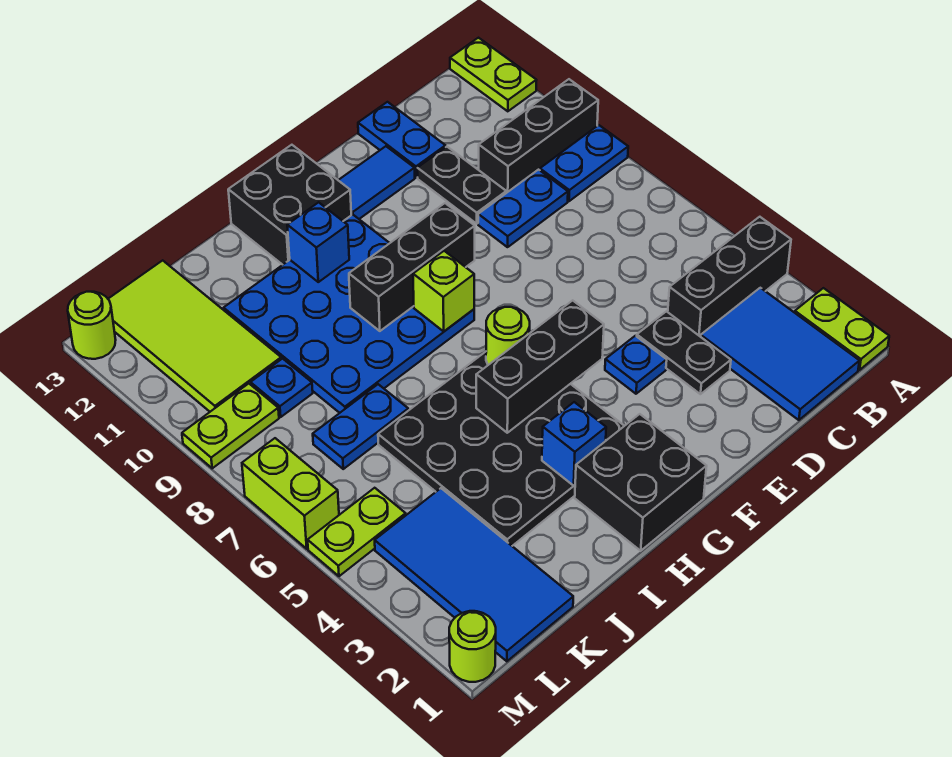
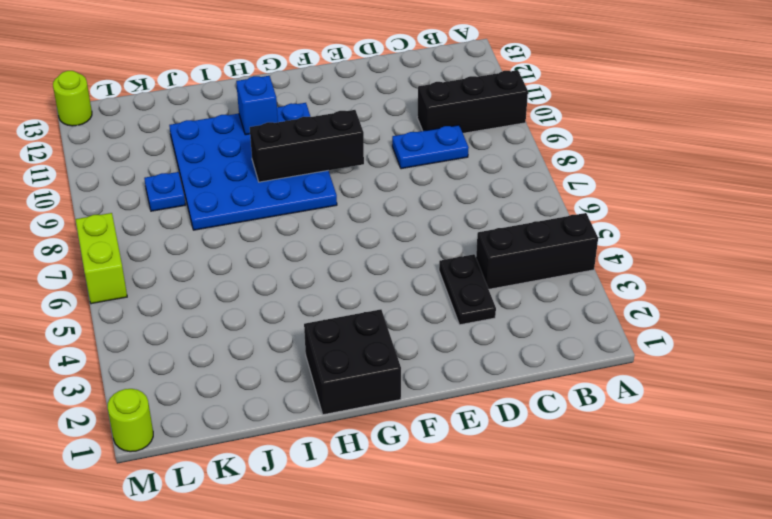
none -> lime plate A1:A2 level 1
none -> blue plate A9:B9 level 1
none -> lime plate A12:A13 level 1
none -> blue tile B1:C3 level 1

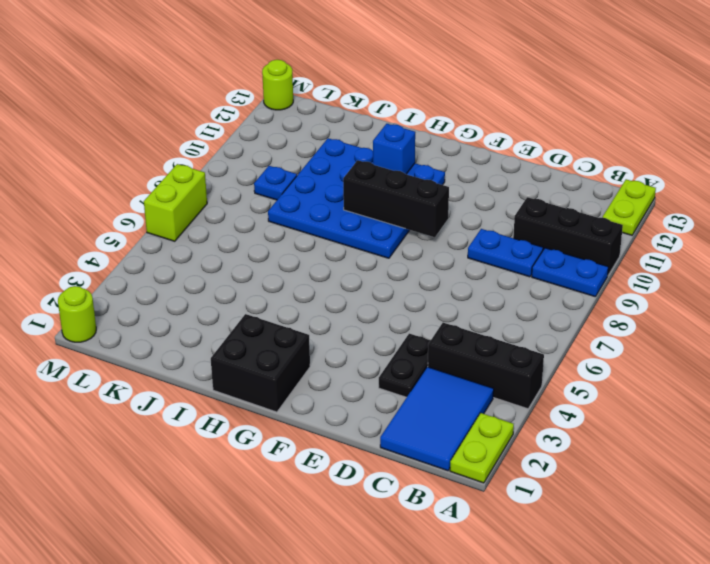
none -> black plate D10:D11 level 1
none -> blue plate D12:D13 level 1
none -> blue plate E4 level 1
none -> blue tile E12:F12 level 1

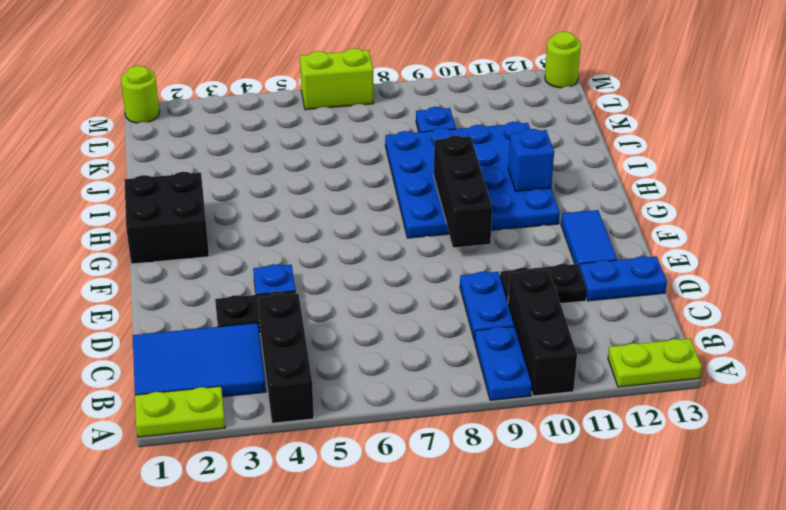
none -> black plate G3:J6 level 1
none -> black brick G12:H13 level 1
none -> blue plate J7:K7 level 1
none -> blue tile K1:L4 level 1

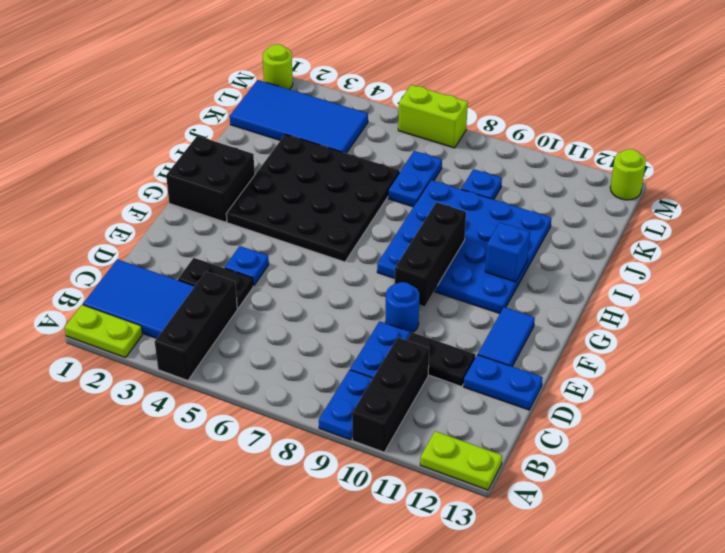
blue round brick E9 level 1 -> none
none -> black brick G12:H13 level 1
none -> lime tile K10:L13 level 1
none -> lime plate L5:M5 level 1
none -> lime plate L9:M9 level 1

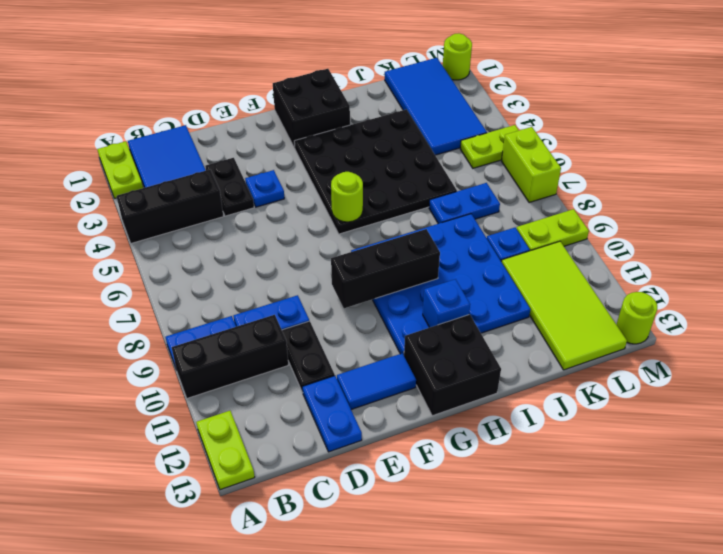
none -> black brick F5:H5 level 2
none -> lime brick G8 level 2
none -> blue brick H3 level 2

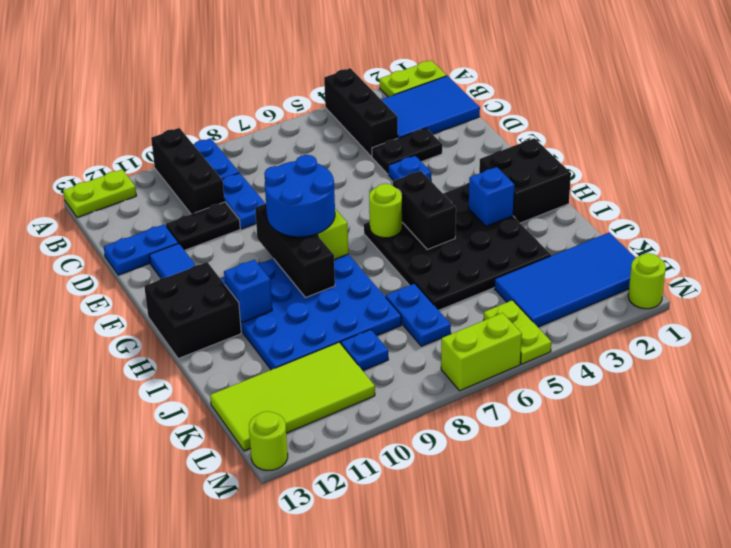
blue round brick F8:G9 level 3 -> none
black brick G5:H5 level 2 -> black brick F5:H5 level 2
none -> lime plate L9:M9 level 1

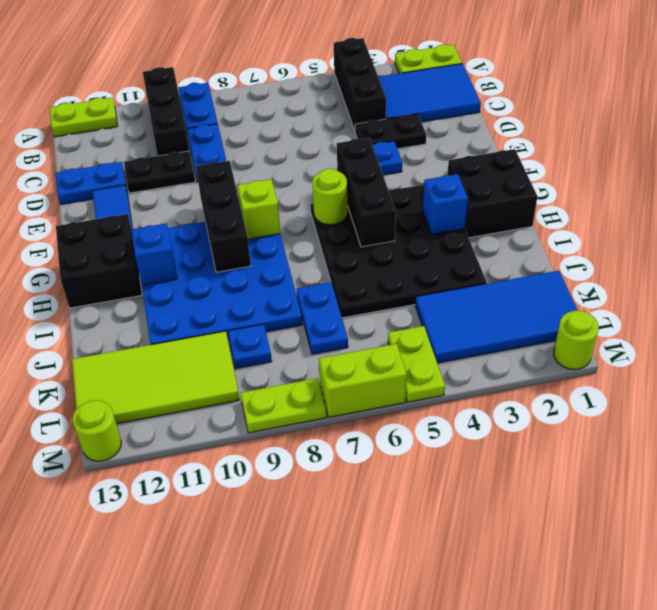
lime plate M8:M9 level 1 -> lime plate L9:M9 level 1

